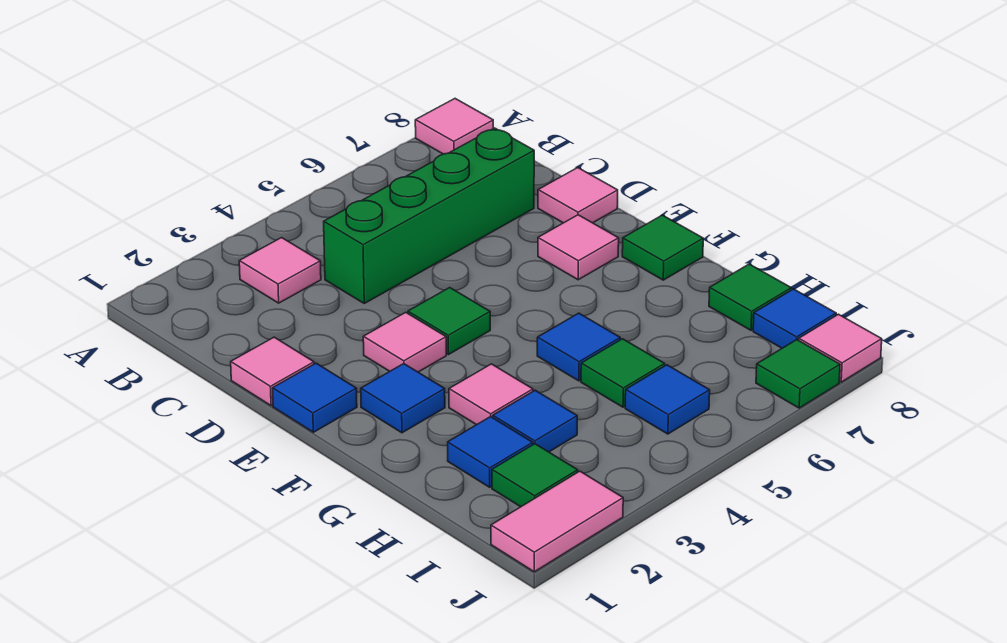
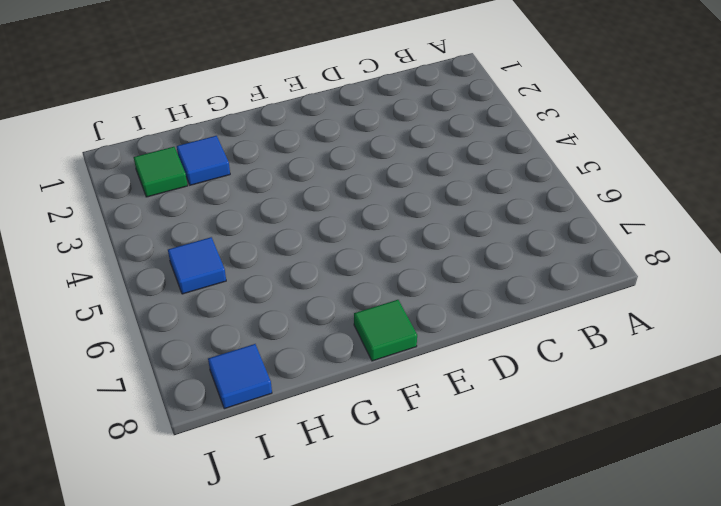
none -> pink tile A8 level 1
none -> pink tile B3 level 1
none -> green brick C4:C7 level 1

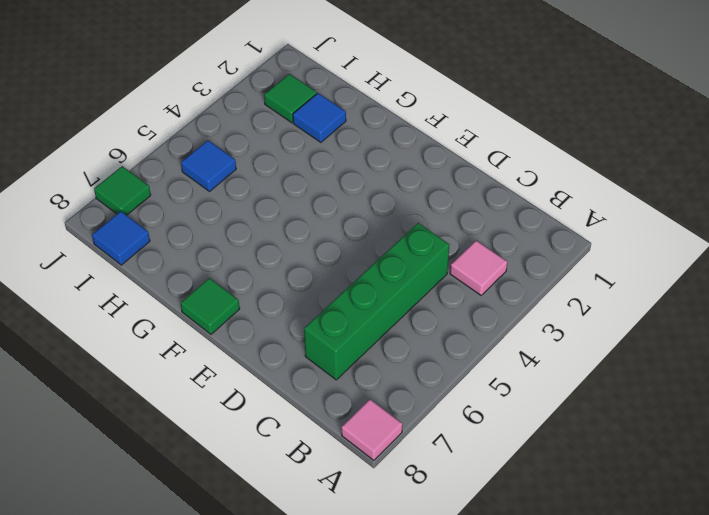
none -> pink tile D1 level 1
none -> pink tile D8 level 1
none -> blue tile E1 level 1

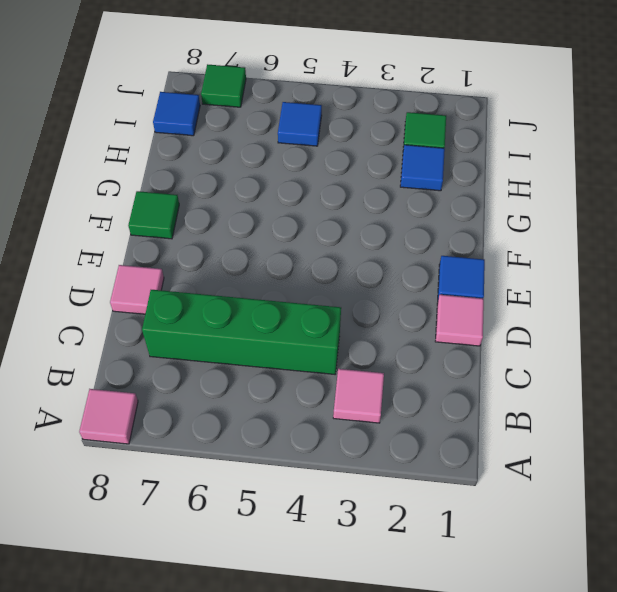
none -> pink tile E3 level 1
none -> green tile E4 level 1
none -> pink tile E7 level 1

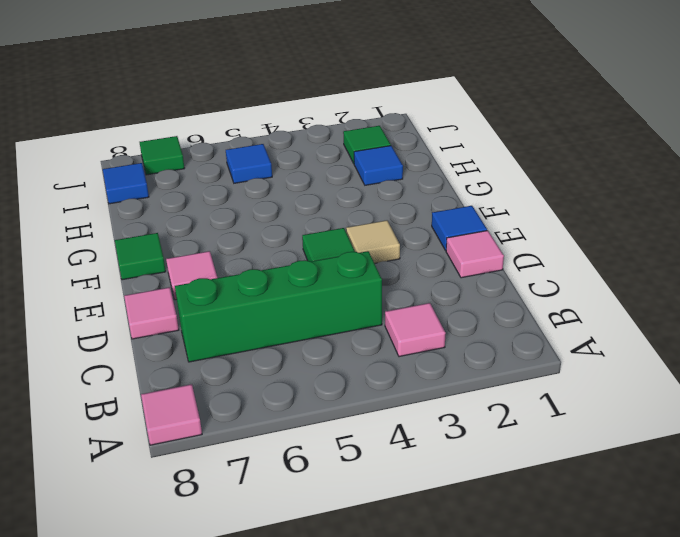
tan tile E3 level 1 -> pink tile E3 level 1
none -> blue tile F2 level 1
none -> pink tile G3 level 1
none -> blue tile G5 level 1

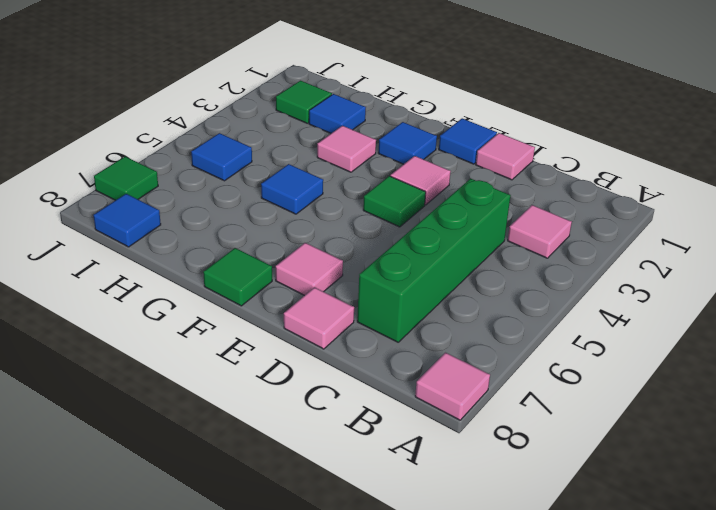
none -> blue tile H3 level 1
none -> green tile H5 level 1
none -> green tile H8 level 1

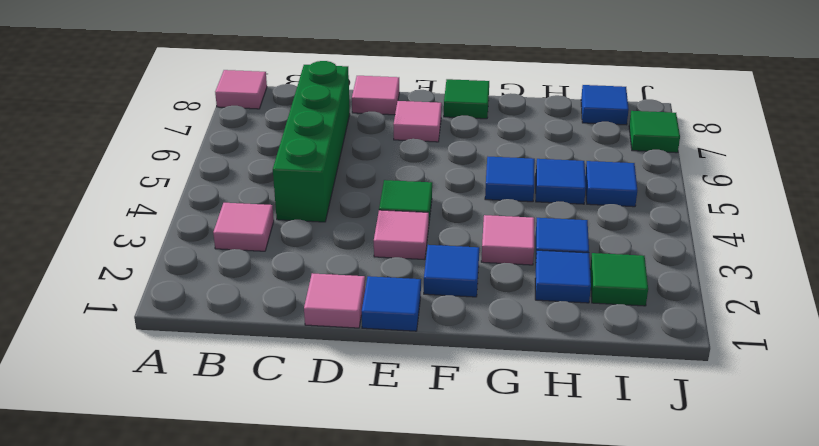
blue tile H5 level 1 -> green tile H5 level 1
none -> green tile H8 level 1
none -> pink tile J1:J2 level 1
none -> pink tile J8 level 1

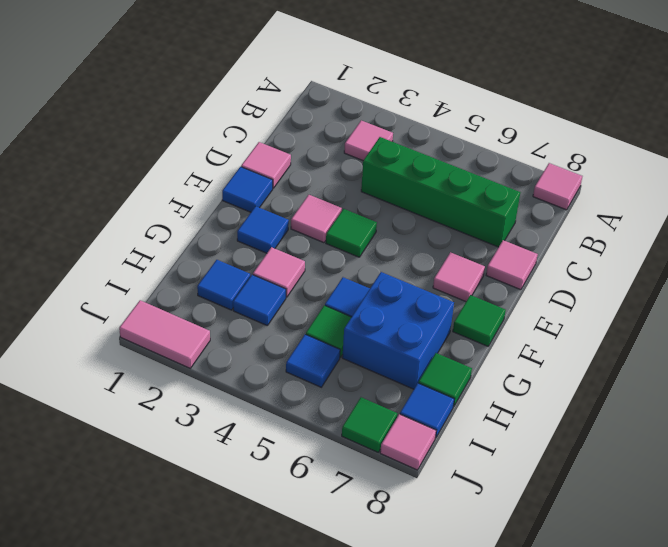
blue brick G6:H7 level 1 -> none
none -> green tile I2 level 1

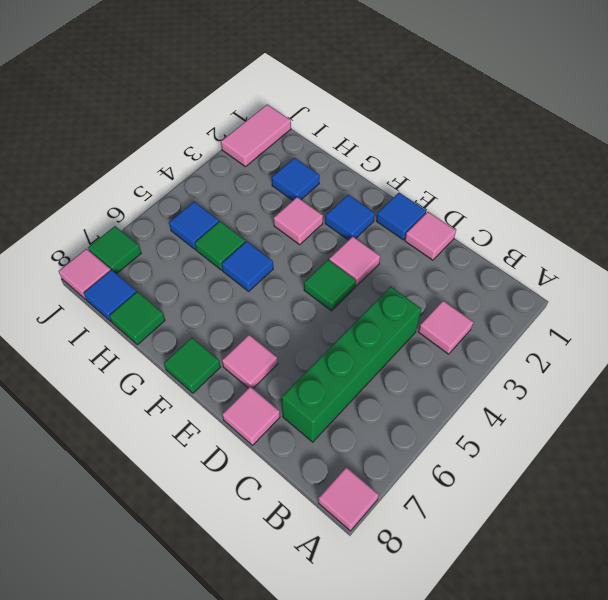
none -> blue tile H3 level 1
none -> green tile I2 level 1

